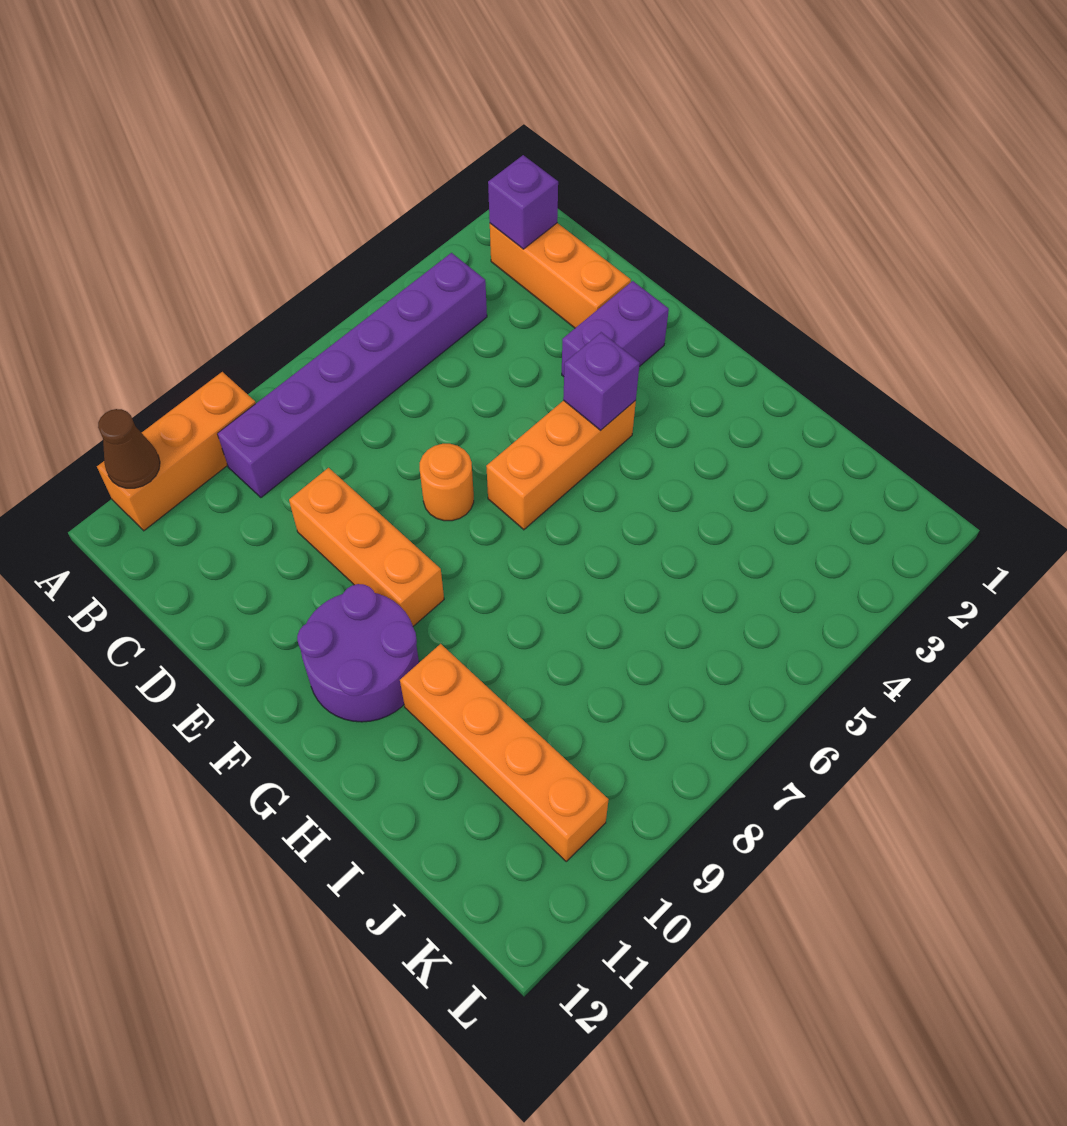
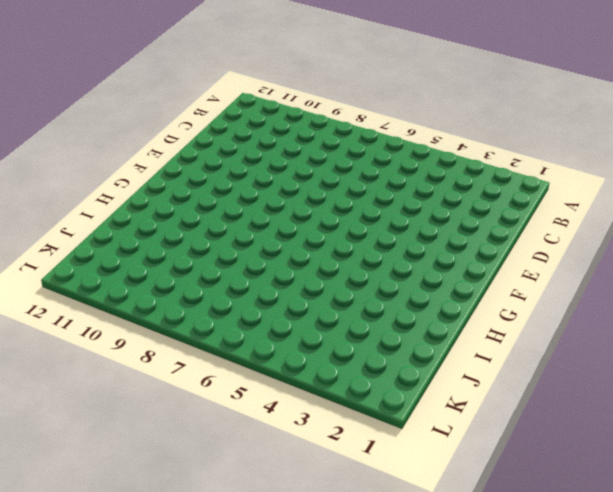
none -> orange brick A9:A11 level 1
none -> orange brick B2:D2 level 1
none -> purple brick B4:B9 level 1

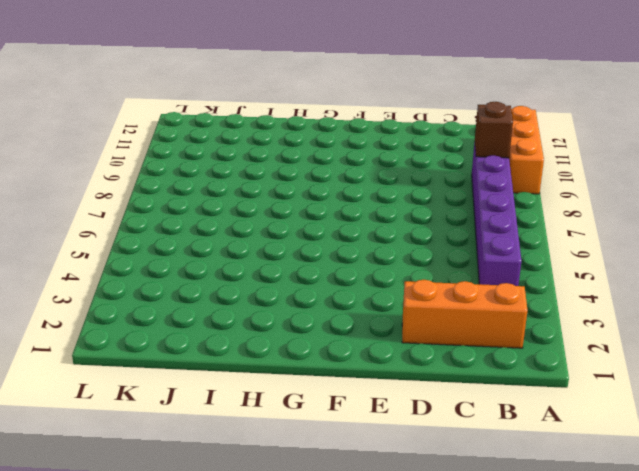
brown brick B9 level 2 -> none
none -> orange brick D9:F9 level 1
none -> purple brick E2:E3 level 1
none -> orange round brick E7 level 1

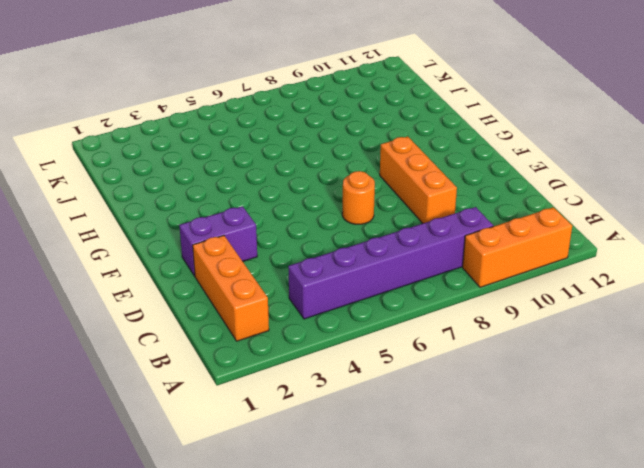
none -> orange brick F4:F6 level 1
none -> purple round brick F10:G11 level 1
none -> orange brick H10:K10 level 1

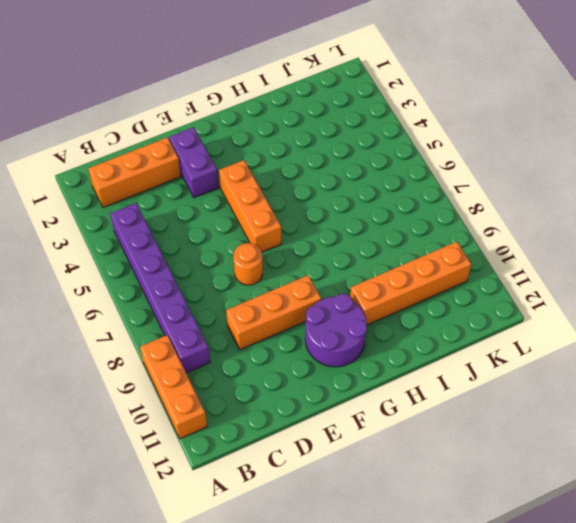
none -> brown cone A11 level 2
none -> purple brick B2 level 2
none -> purple brick F4 level 2

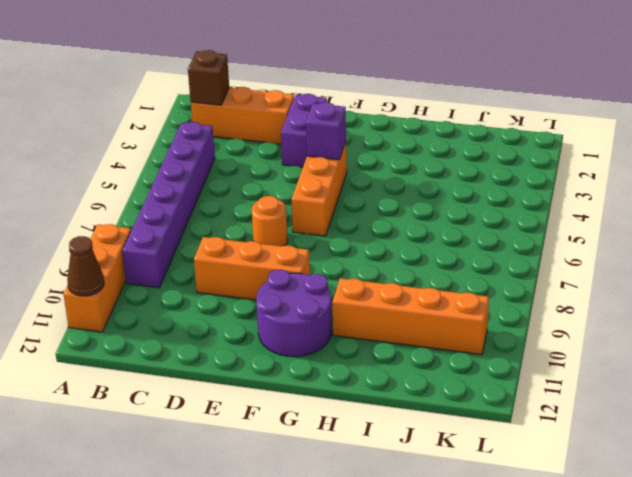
brown brick B2 level 2 -> purple brick B2 level 2

